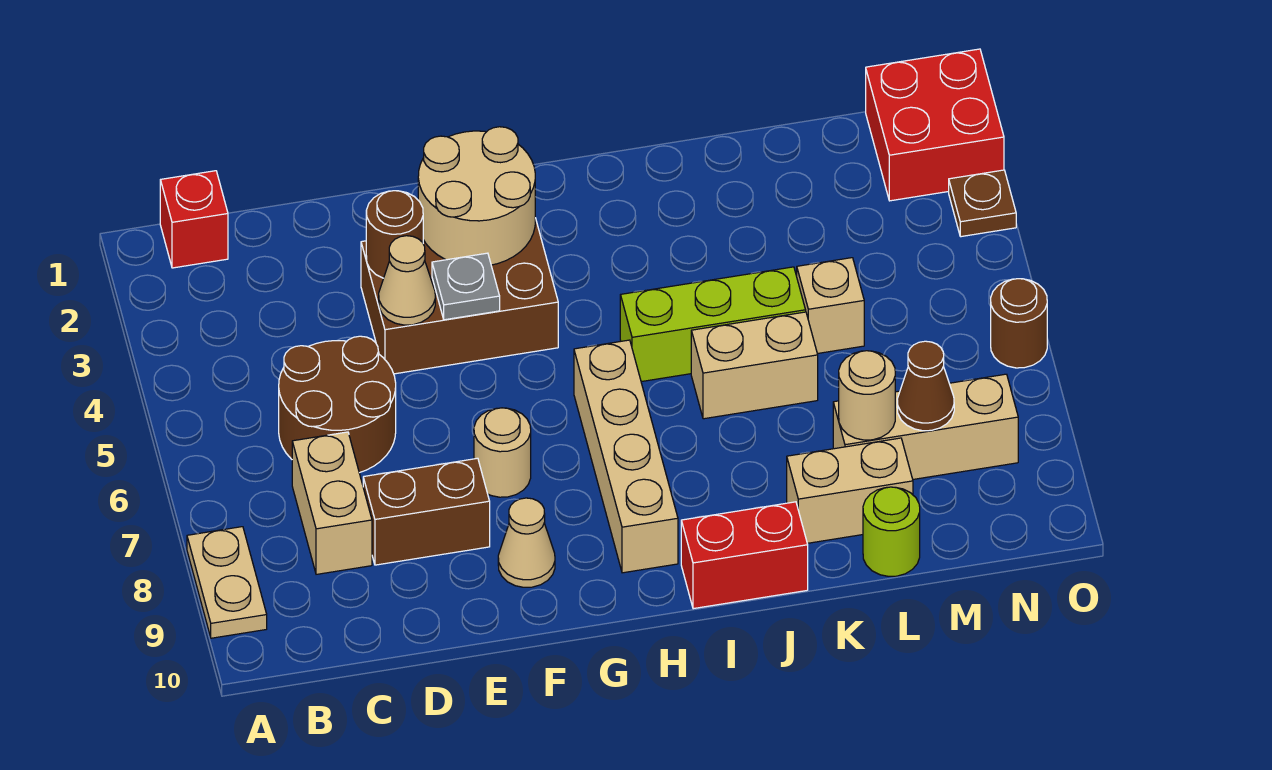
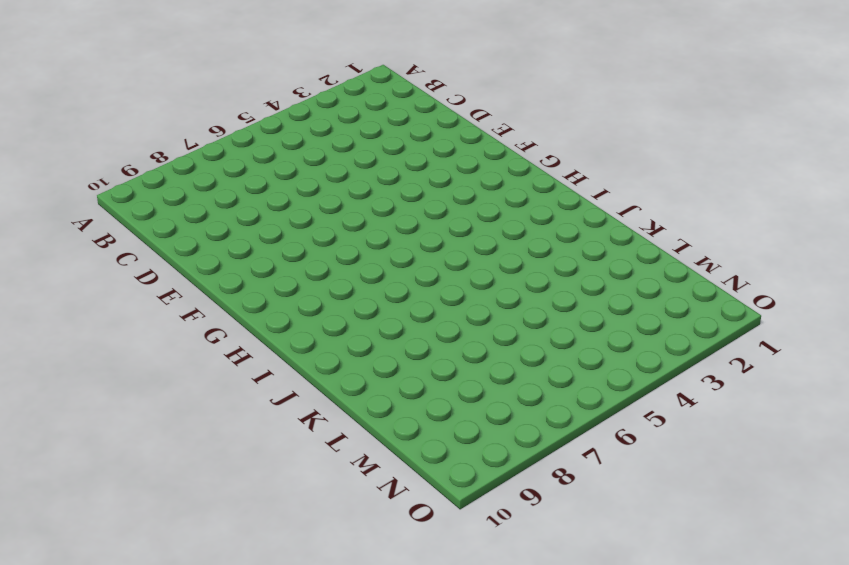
none -> tan plate A8:A9 level 1
none -> red brick B1 level 1
none -> brown round brick C5:D6 level 1

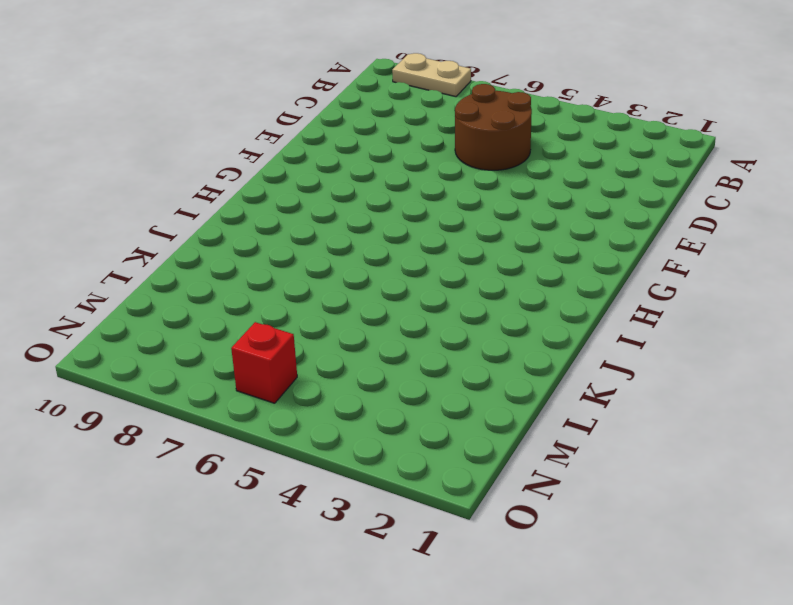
red brick N6 level 1 -> red brick B1 level 1
none -> tan brick C7:C8 level 1
none -> brown brick D8:E8 level 1
none -> brown brick E3:G4 level 1

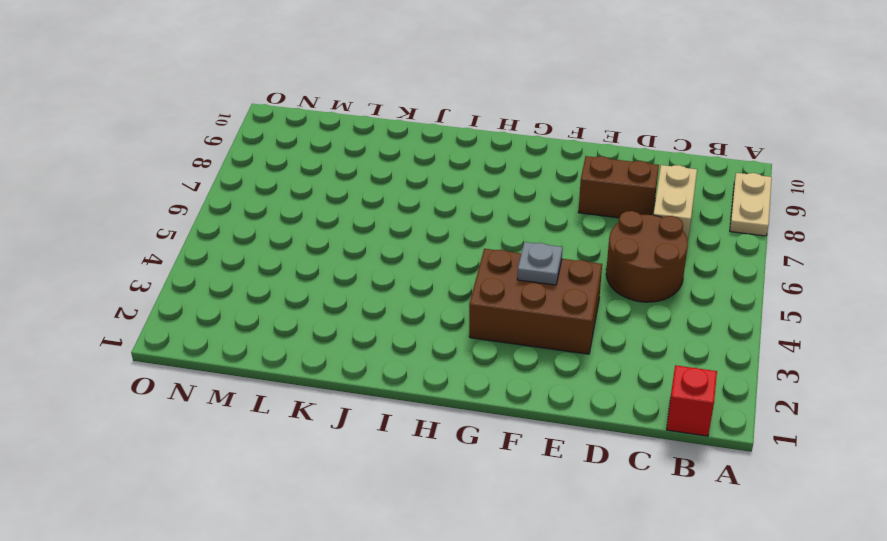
none -> tan round brick F7 level 1
none -> tan cone F9 level 1
none -> tan brick H6:H9 level 1

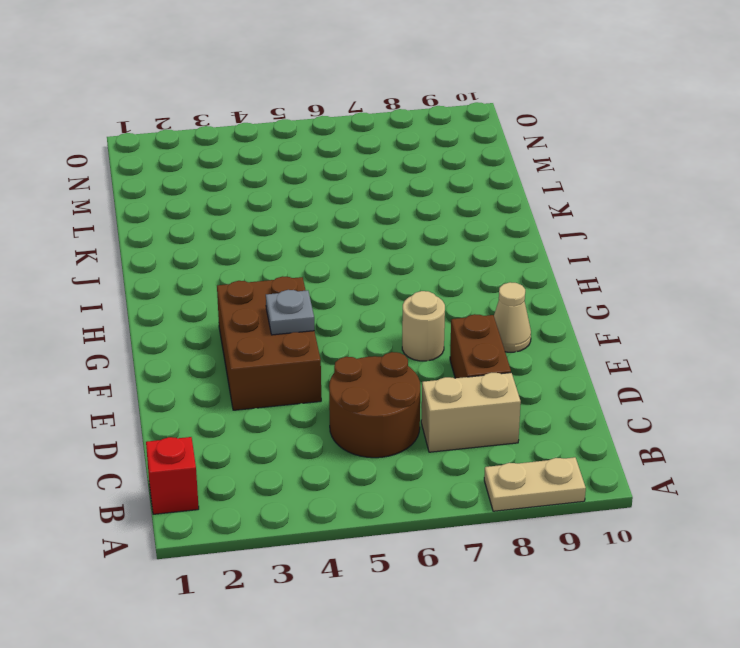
none -> tan brick H6:H9 level 1
none -> lime brick I5:K5 level 1
none -> red brick I10:J10 level 1

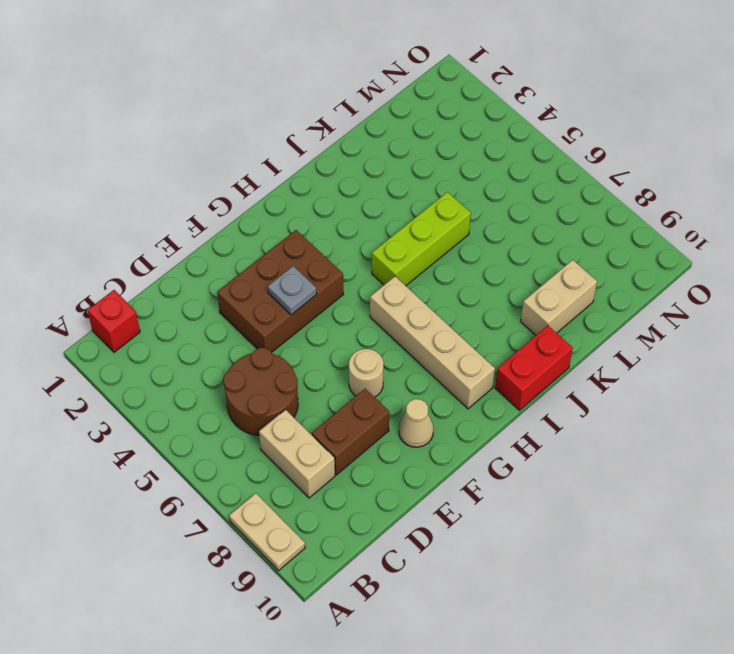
none -> tan brick J6:K6 level 1
none -> tan brick L5 level 1
none -> tan brick L8:N8 level 1

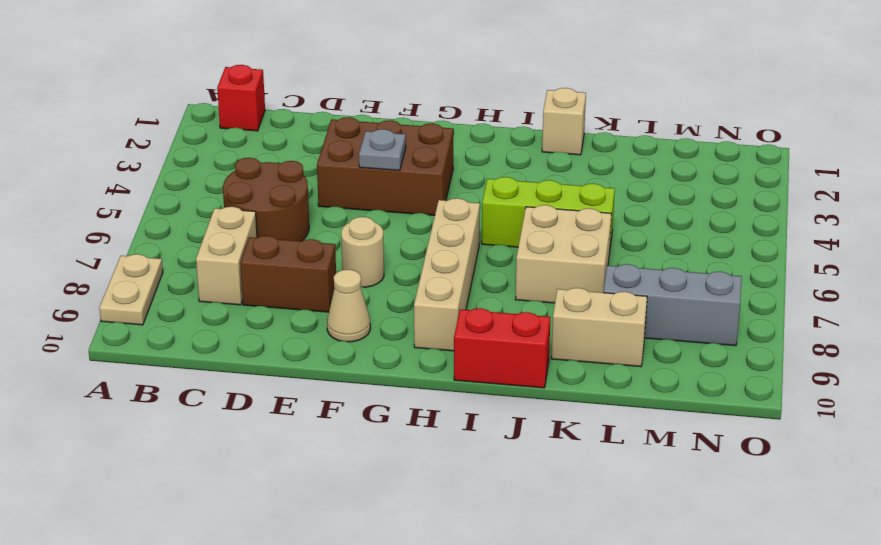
tan brick J1 level 1 -> tan brick L5 level 1
tan brick J6:K7 level 1 -> tan brick J6:K6 level 1
grey brick L8:N8 level 1 -> tan brick L8:N8 level 1
none -> lime round brick L10 level 1
none -> red brick N1:O2 level 1
none -> brown plate O3 level 1

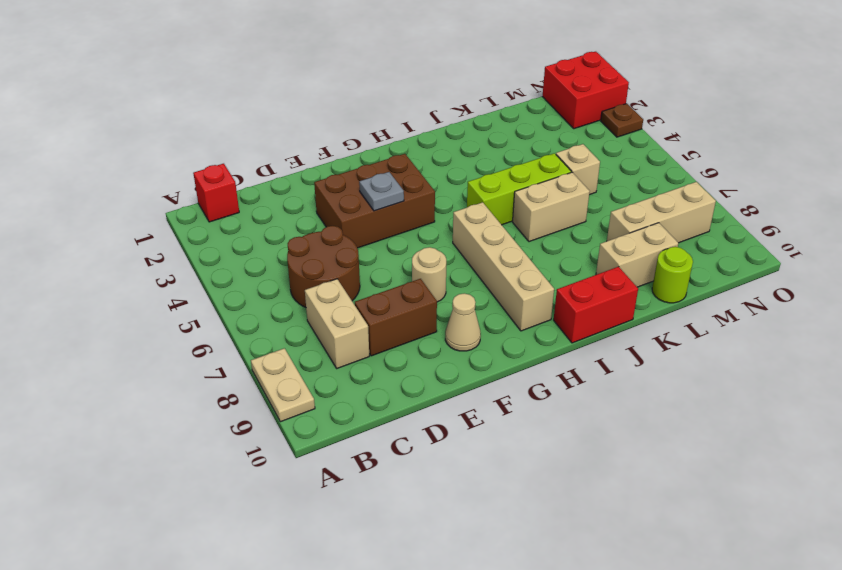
none -> brown round brick O6 level 1
none -> brown round brick E3 level 2
none -> tan cone E4 level 2

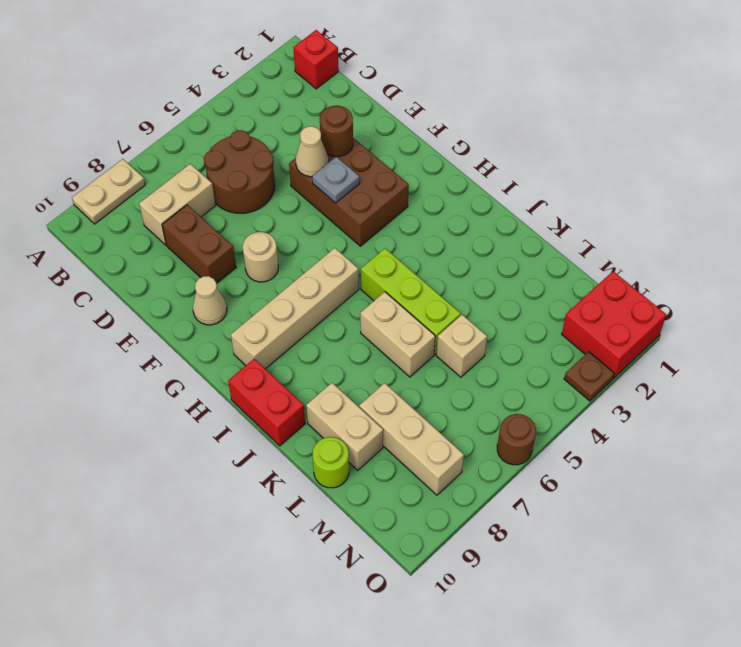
none -> tan round brick F2:G3 level 2
none -> tan round brick L8 level 2
none -> brown cone M8 level 2

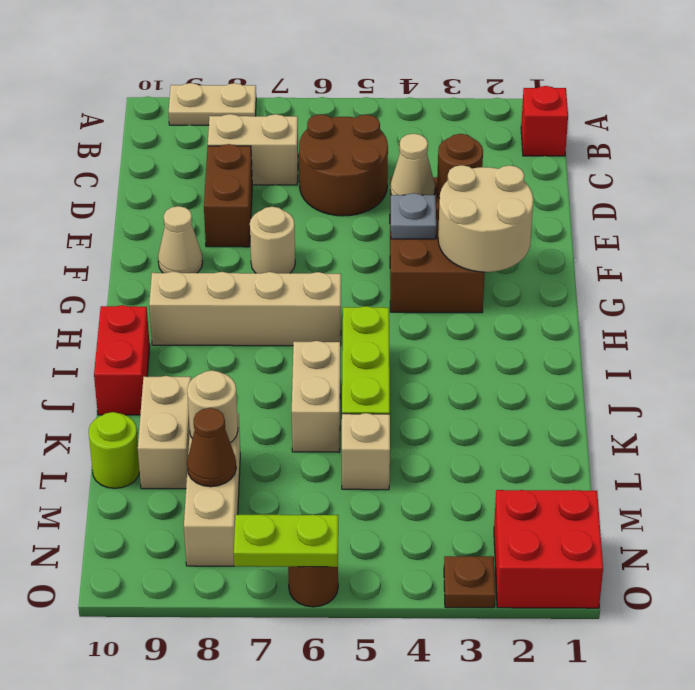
lime plate O6:O7 level 2 -> none

